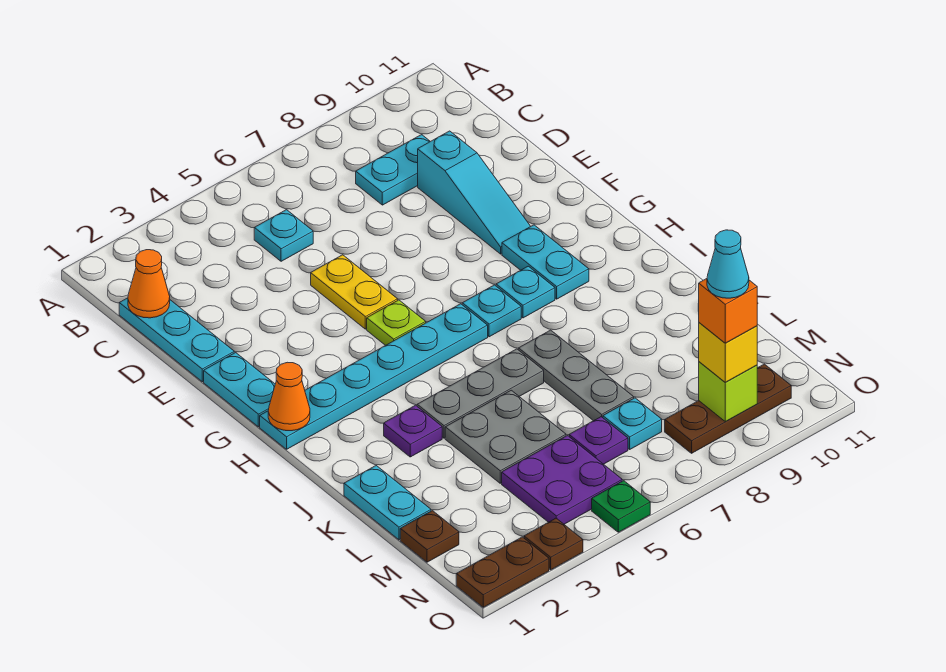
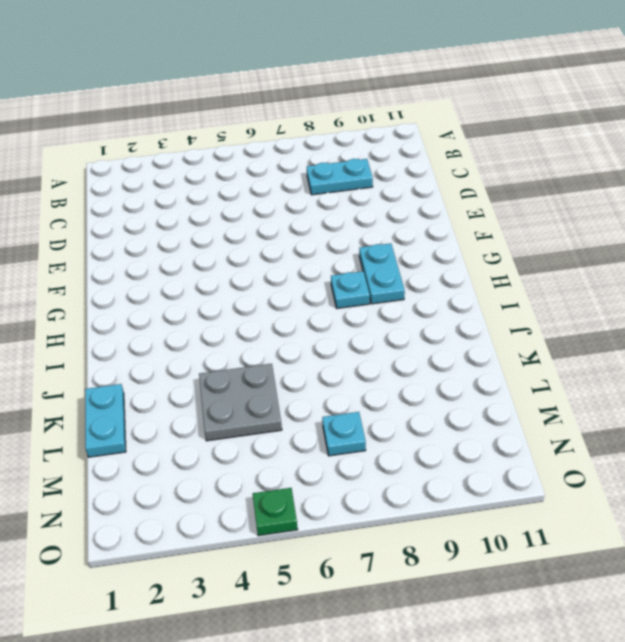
none -> cyan plate C1:E1 level 1
none -> cyan plate C5 level 1
none -> cyan slope D9:F9 level 1 top D
none -> yellow plate E5:F5 level 1

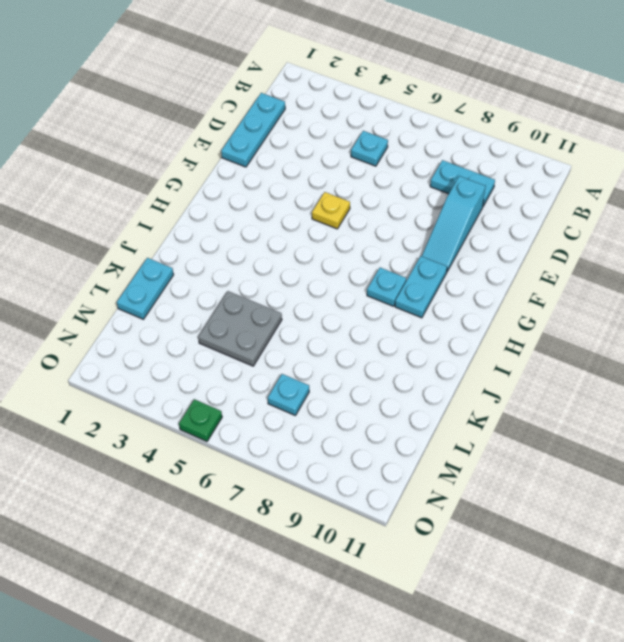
yellow plate F5 level 1 -> yellow plate E5:F5 level 1
none -> cyan plate F1:G1 level 1
none -> lime plate G5 level 1
none -> cyan plate H1:H6 level 1
none -> cyan plate H7 level 1

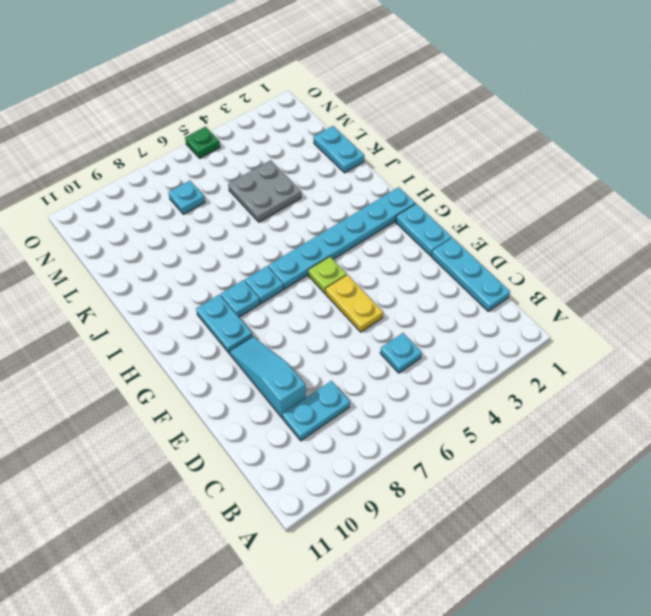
none -> purple plate J3 level 1
none -> grey plate J4:J6 level 1
none -> grey plate J7:L7 level 1
none -> brown plate M1 level 1

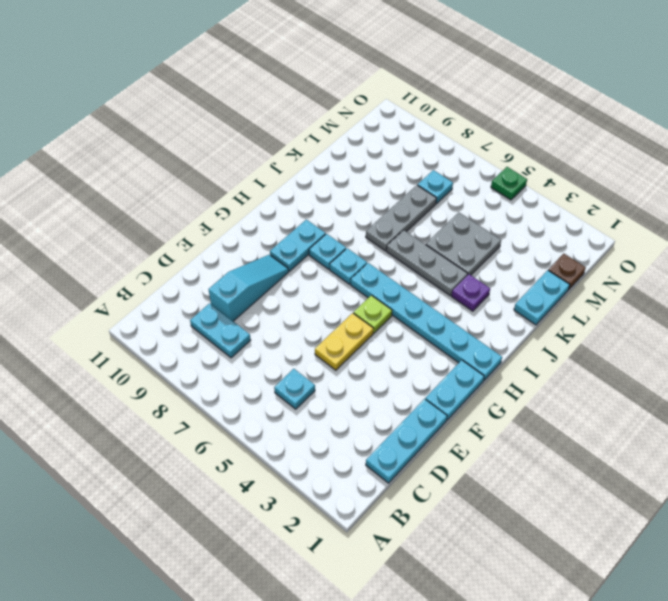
none -> purple plate M4:N5 level 1
none -> purple plate M6 level 1
none -> brown plate N8:N10 level 1
none -> brown plate O1:O2 level 1

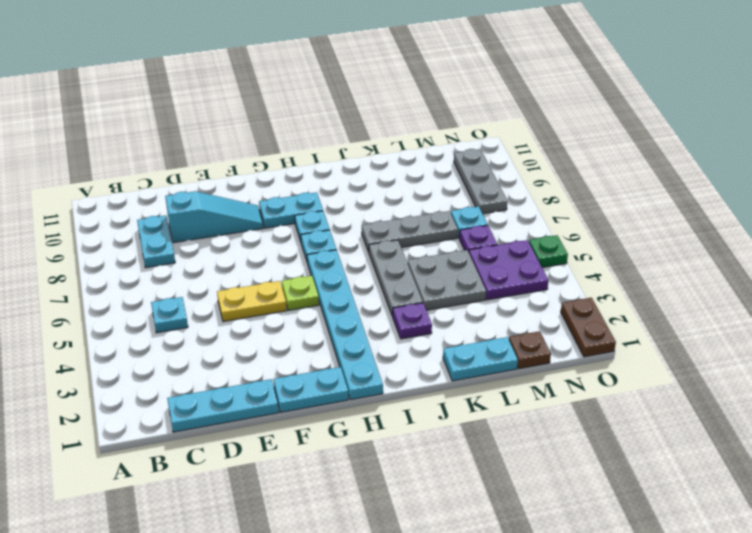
grey plate N8:N10 level 1 -> brown plate N8:N10 level 1
none -> brown plate O3 level 1
none -> orange cone C1 level 2
none -> orange cone H1 level 2
none -> lime brick N9 level 2

